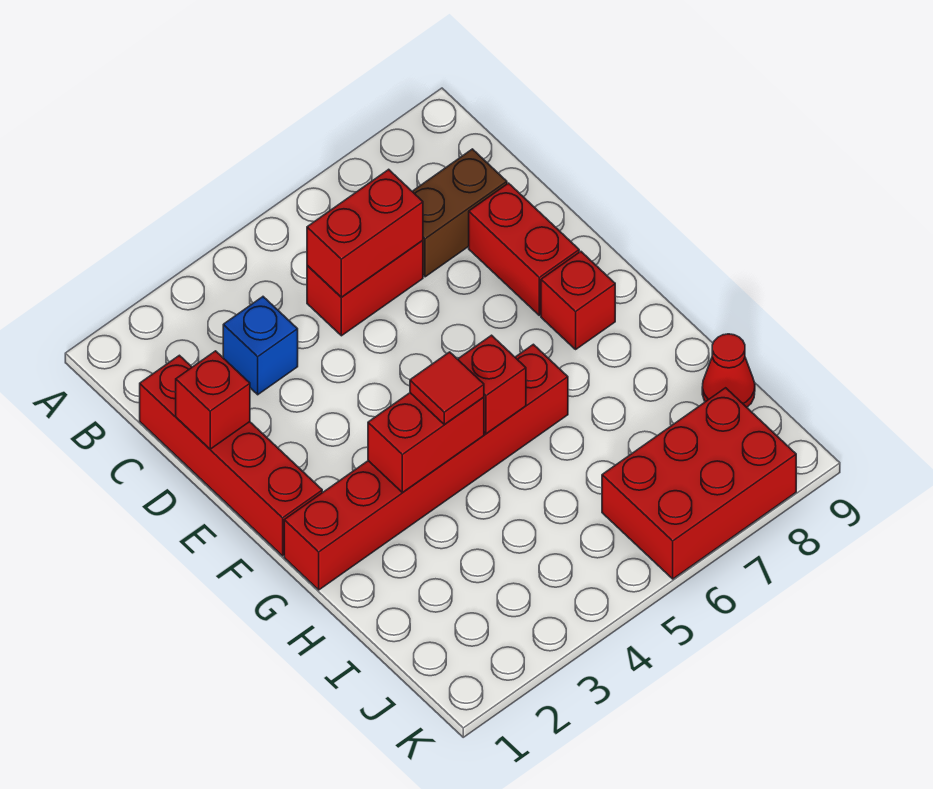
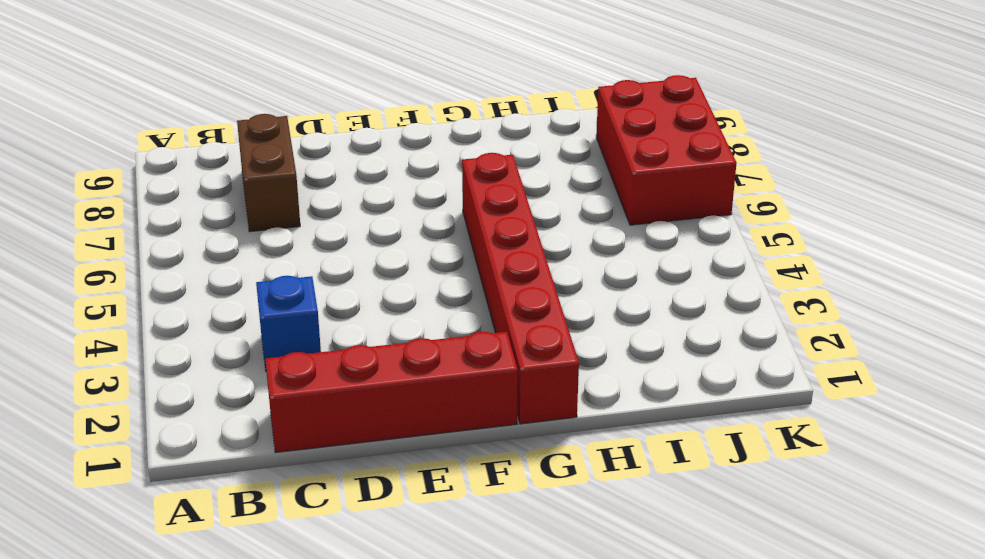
none -> red brick C5:C6 level 1
none -> red brick D8:E8 level 1
none -> red brick F8 level 1

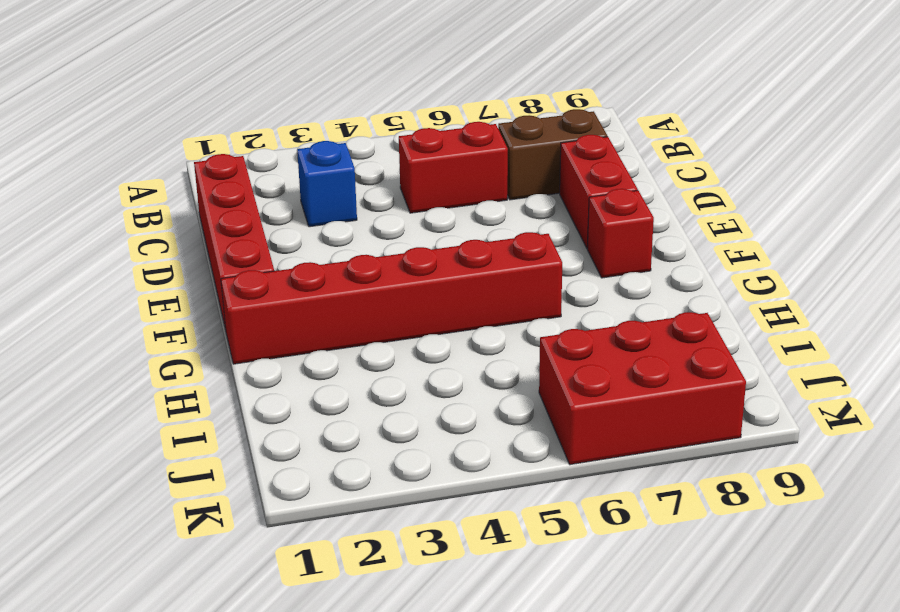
none -> red cone I9 level 1
none -> red brick C5:C6 level 2
none -> red brick D1 level 2

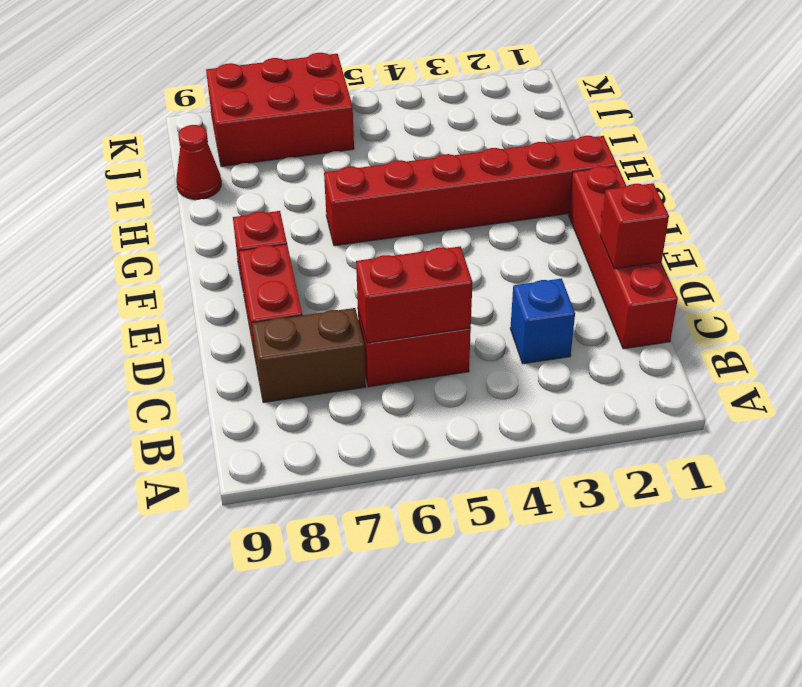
none -> red brick G3:G4 level 2
none -> red brick G5 level 2
none -> red tile G4 level 3

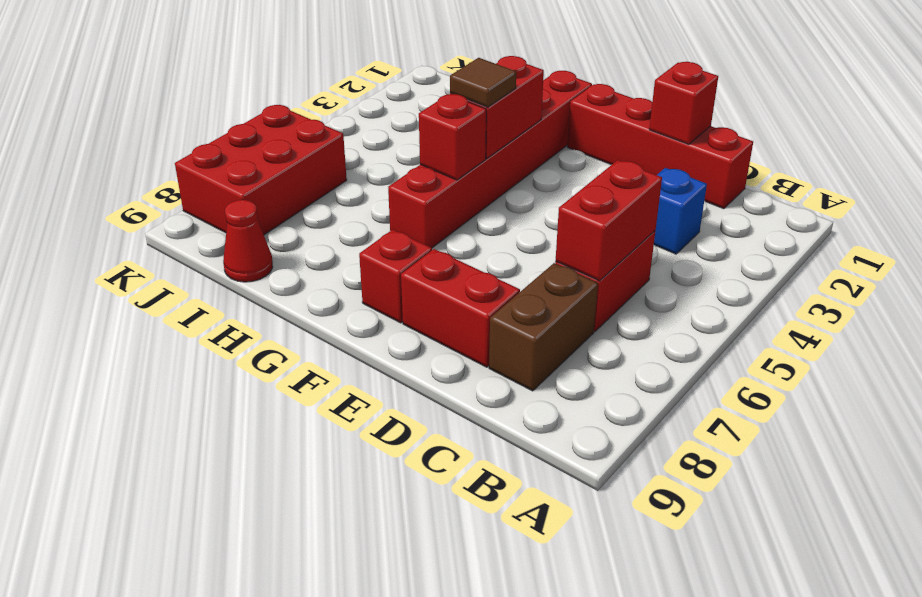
brown tile G4 level 3 -> red tile G4 level 3

